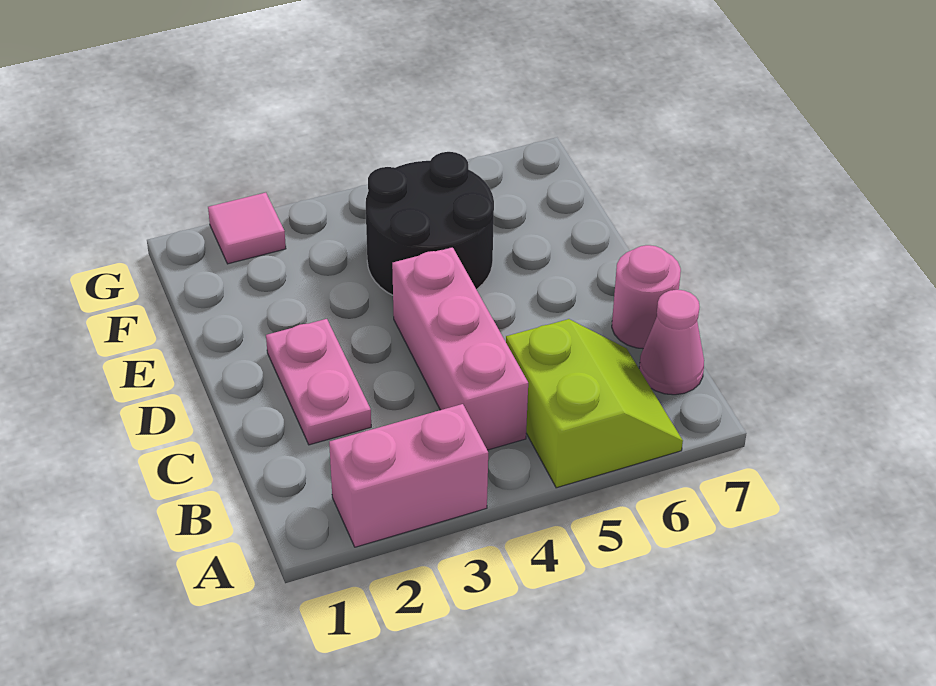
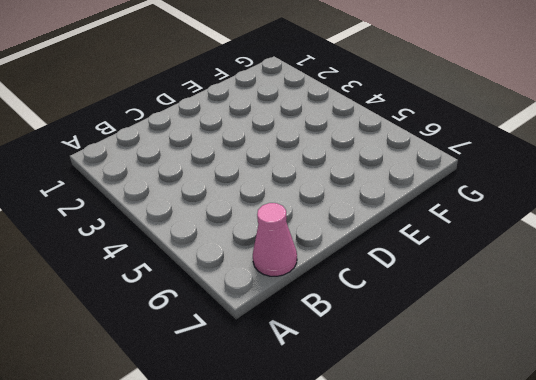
none -> pink brick A2:A3 level 1
none -> lime slope A5:B6 level 1 top 5

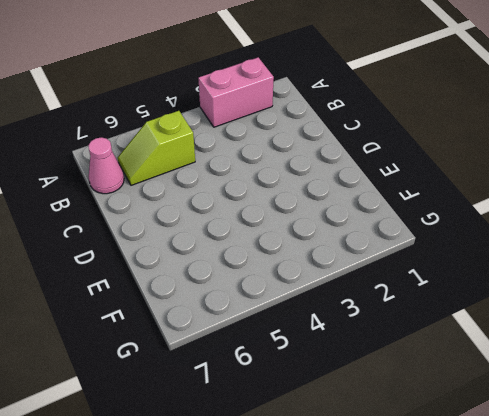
lime slope B5:B6 level 1 top 5 -> lime slope A5:B6 level 1 top 5
none -> pink brick B4:D4 level 1
none -> pink plate C2:D2 level 1

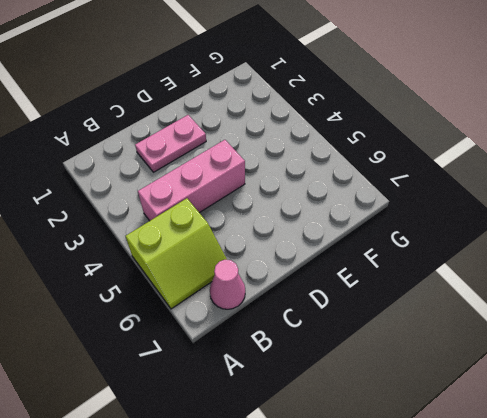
none -> pink brick A2:A3 level 1
none -> pink round brick C7 level 1

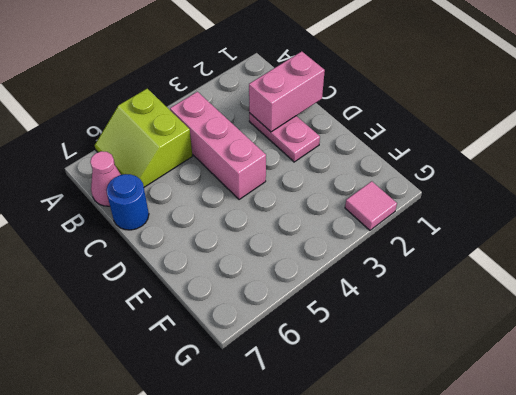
pink brick C1:C2 level 2 -> pink brick A2:A3 level 1
blue round brick C7 level 1 -> pink round brick C7 level 1
none -> black round brick E4:F5 level 1

